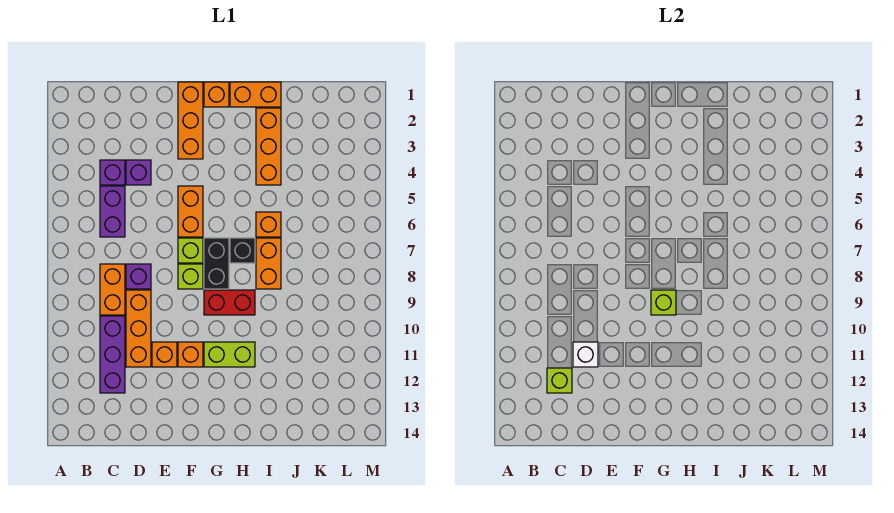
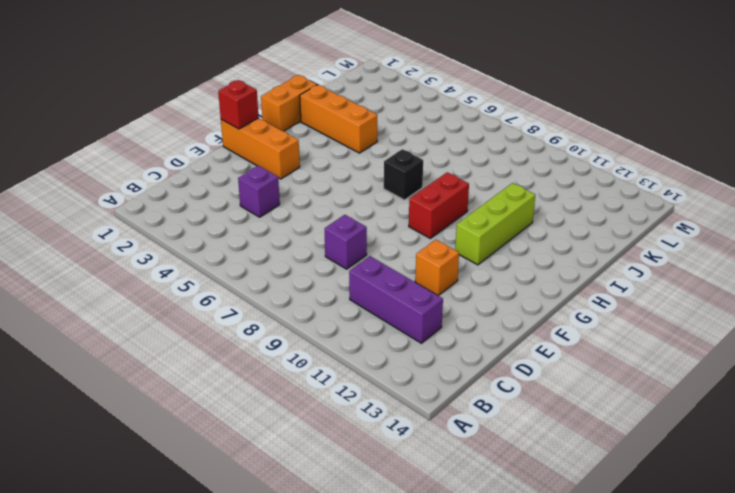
red brick F1 level 2 -> none
lime brick G11:I11 level 1 -> lime brick G11:H11 level 1
none -> purple brick C4 level 1
none -> purple brick C5:C6 level 1
none -> orange brick C8:C9 level 1

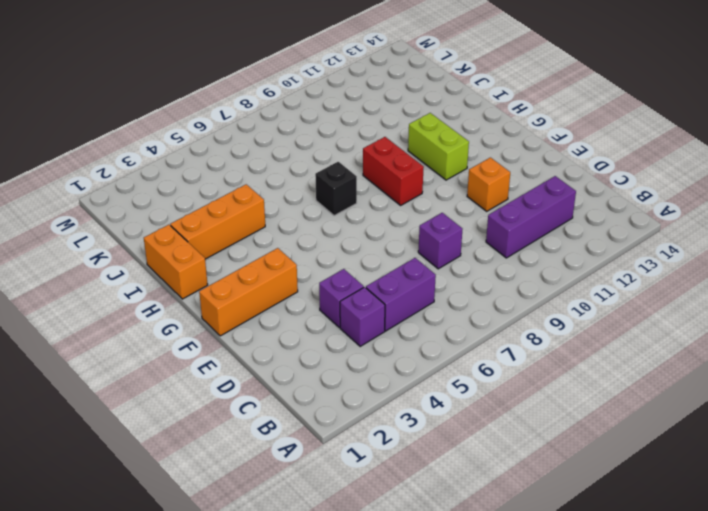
none -> orange brick C8:C9 level 1
none -> orange brick D9:D11 level 1
none -> orange brick F5:F6 level 1

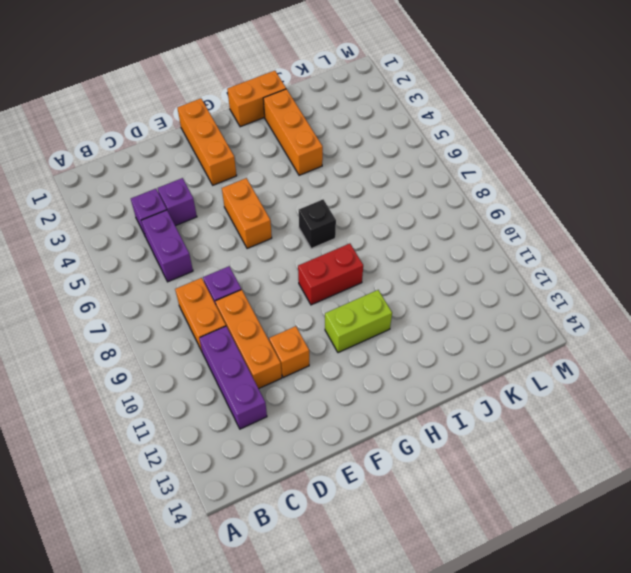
none -> lime brick F7 level 1
none -> lime brick F8 level 1
none -> orange brick F11 level 1

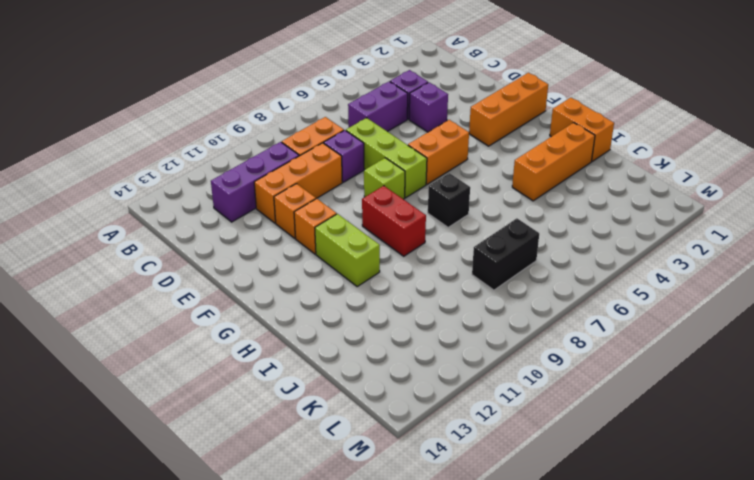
lime brick D7:F7 level 1 -> lime brick F7 level 1
black brick K7:K8 level 1 -> black brick G7:G8 level 1
none -> orange brick G1 level 1
none -> orange brick I6 level 1
none -> orange brick I7:I8 level 1

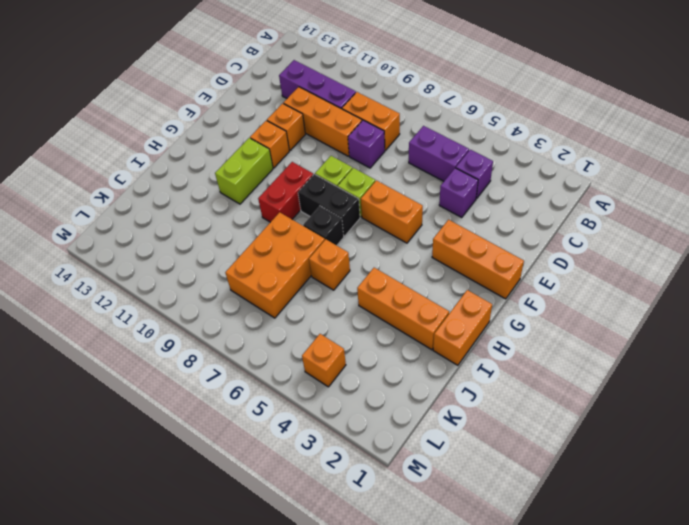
orange brick I7:K8 level 1 -> orange brick I7:I8 level 1
orange brick L4 level 1 -> orange brick G1 level 1
none -> lime brick C12 level 2
none -> white brick D11 level 2
none -> lime brick G9 level 2

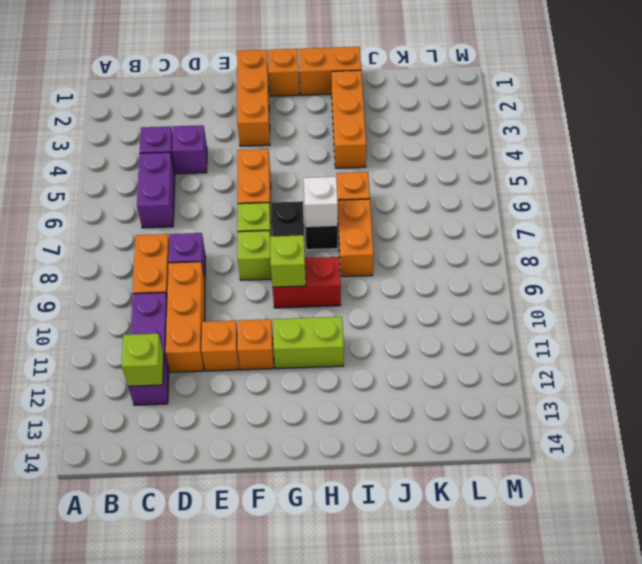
white brick H7 level 2 -> white brick D11 level 2

